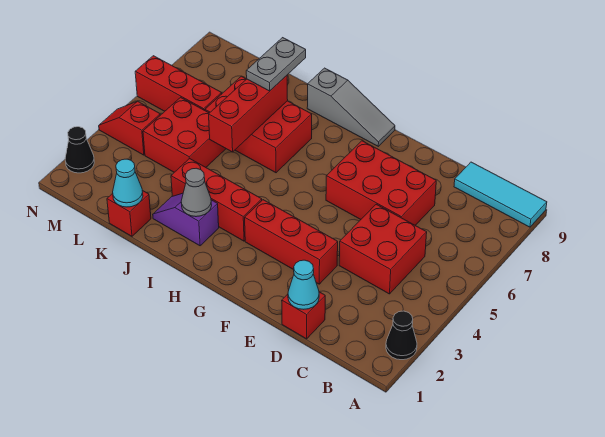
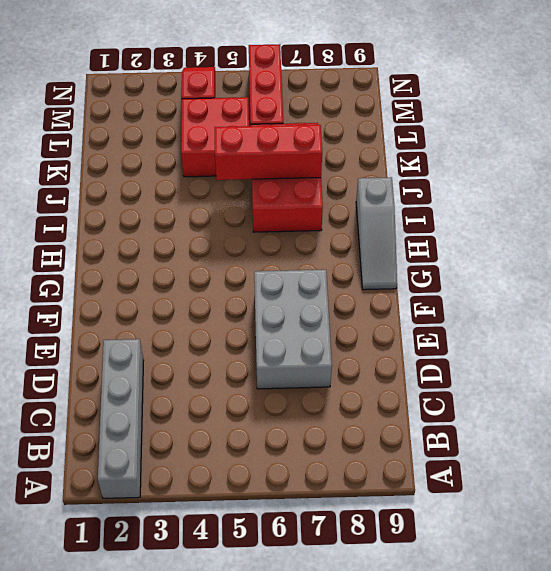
grey brick A2:D2 level 1 -> black cone A2 level 1
grey brick D6:F7 level 1 -> red brick D6:F7 level 1
none -> cyan tile A9:C9 level 1
none -> red brick C4:D5 level 1
none -> red brick D1 level 1

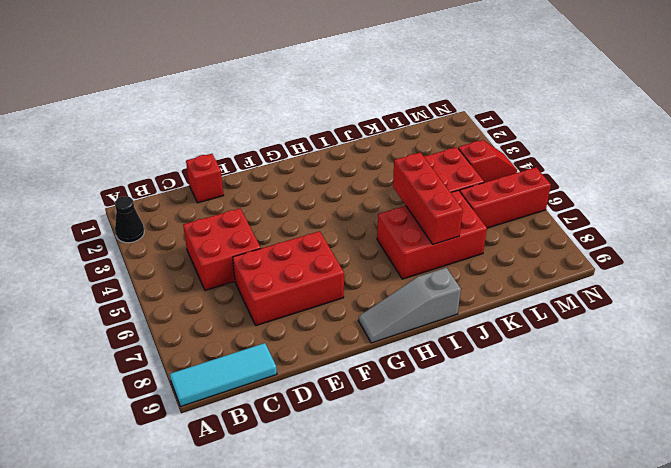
none -> red brick E3:G3 level 1
none -> red brick H3:J3 level 1
none -> purple slope I2:J2 level 1 top I

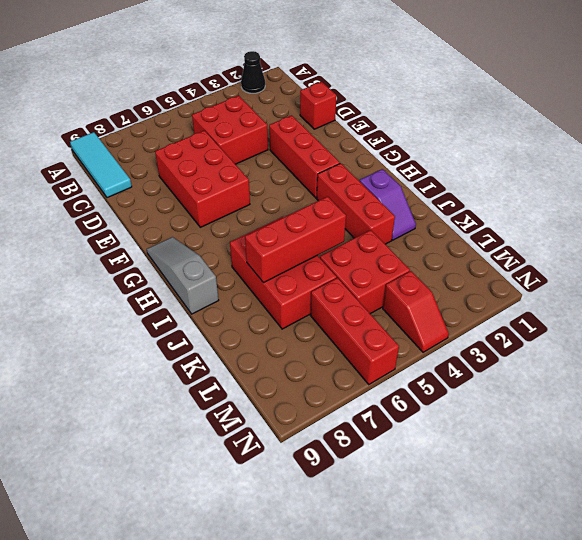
none -> red brick K1 level 1
none -> black cone N2 level 1
none -> cyan cone D1 level 2

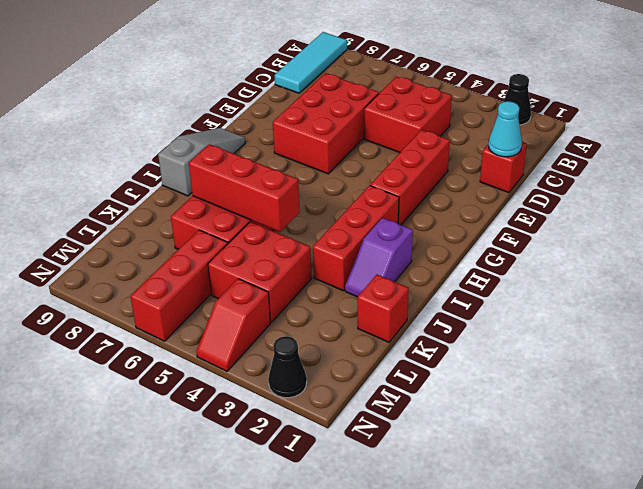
none -> grey cone I2 level 2
none -> cyan cone K1 level 2
none -> grey plate J7:J8 level 3

